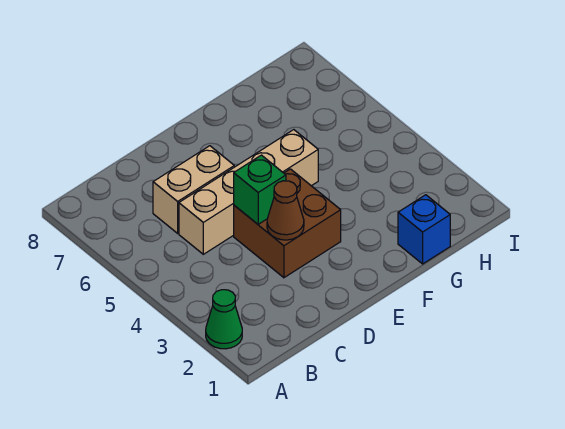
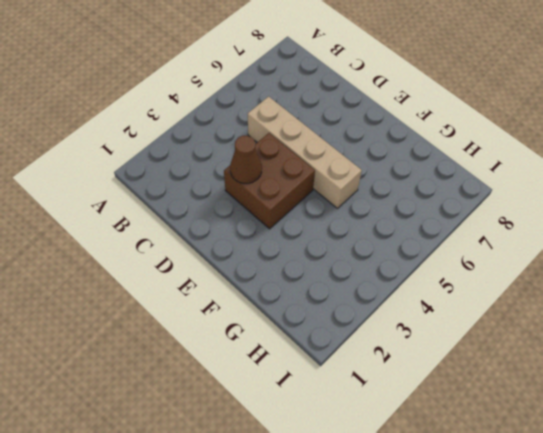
none -> green cone A2 level 1
none -> tan brick C6:D6 level 1

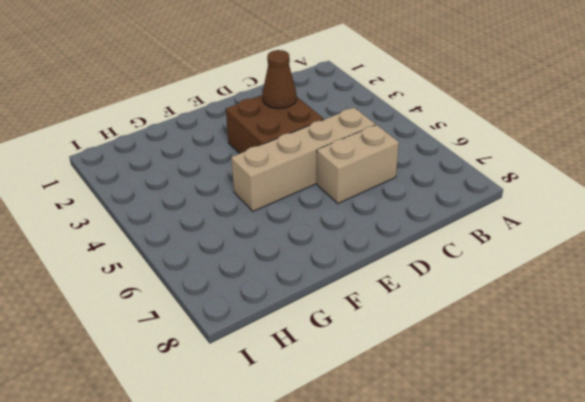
none -> green cone A2 level 1
none -> blue brick G1 level 1

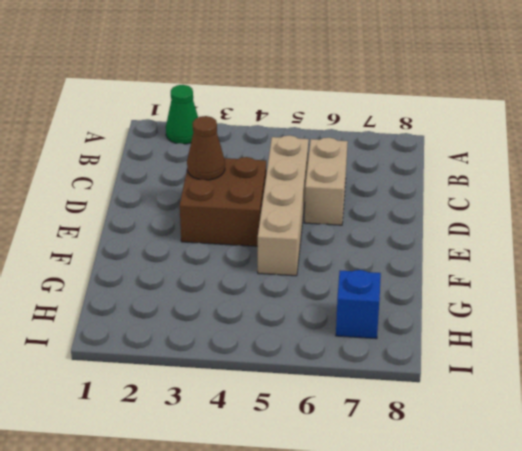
blue brick H7 level 1 -> blue brick G1 level 1
none -> green brick D4 level 2

